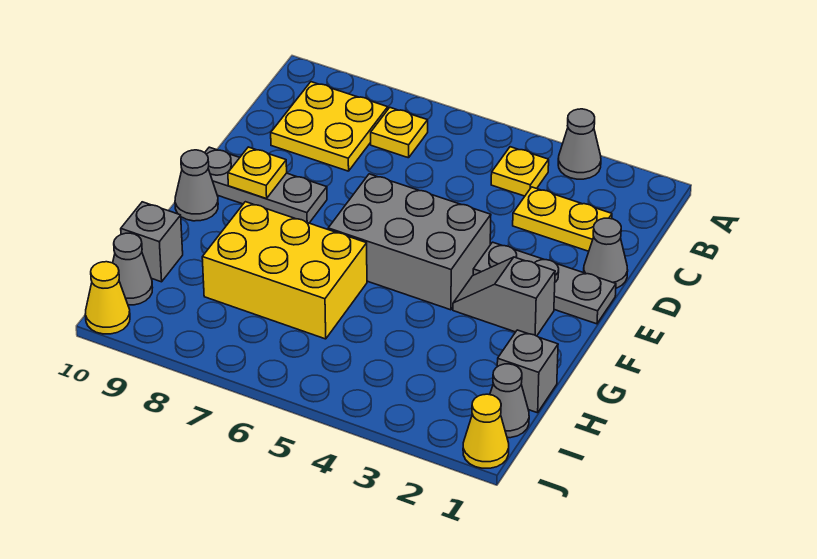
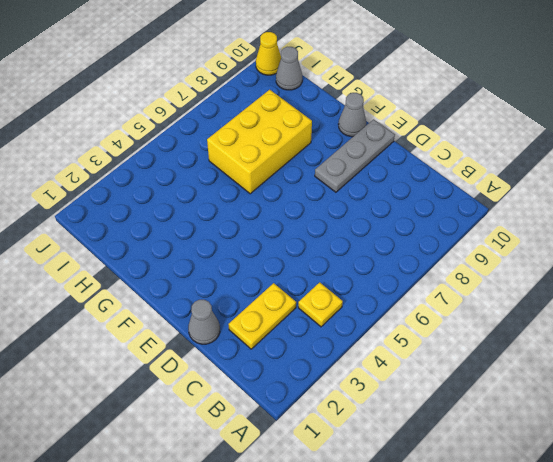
none -> grey cone A3 level 1
none -> yellow plate B7 level 1
none -> yellow plate B8:C9 level 1

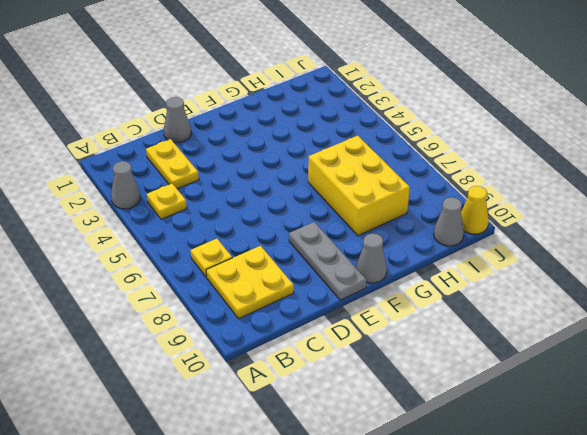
none -> grey plate E1:E3 level 1
none -> grey brick E4:F6 level 1
none -> grey slope F2:F3 level 1 top 2

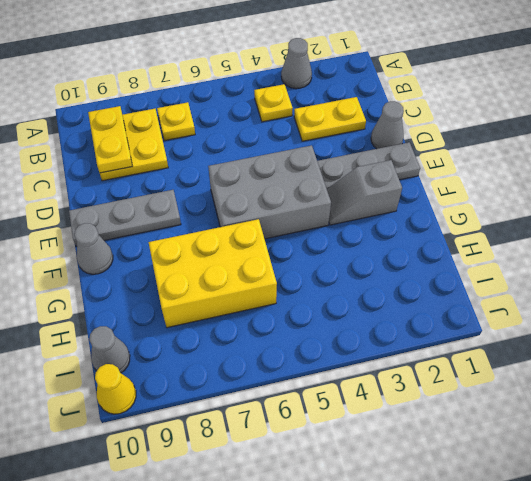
yellow plate B9:C9 level 2 -> none
none -> grey brick H1 level 1
none -> grey brick H10 level 1
none -> grey cone I1 level 1

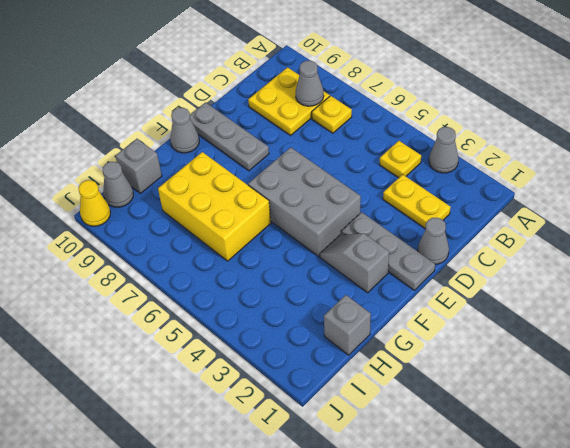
grey cone B8 level 2 -> grey cone I1 level 1
none -> yellow cone J1 level 1
none -> yellow plate E9 level 2

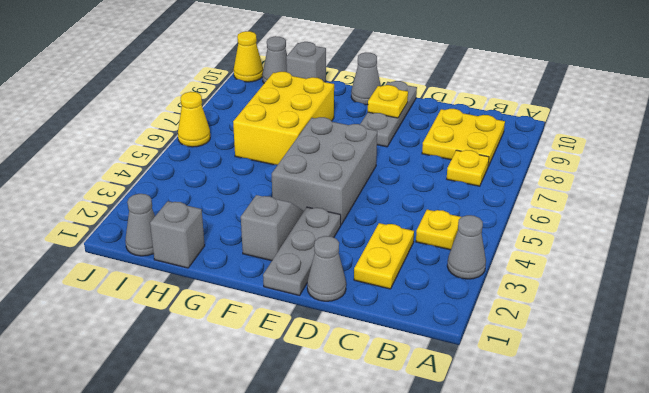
yellow cone J6 level 1 -> yellow cone J1 level 1

